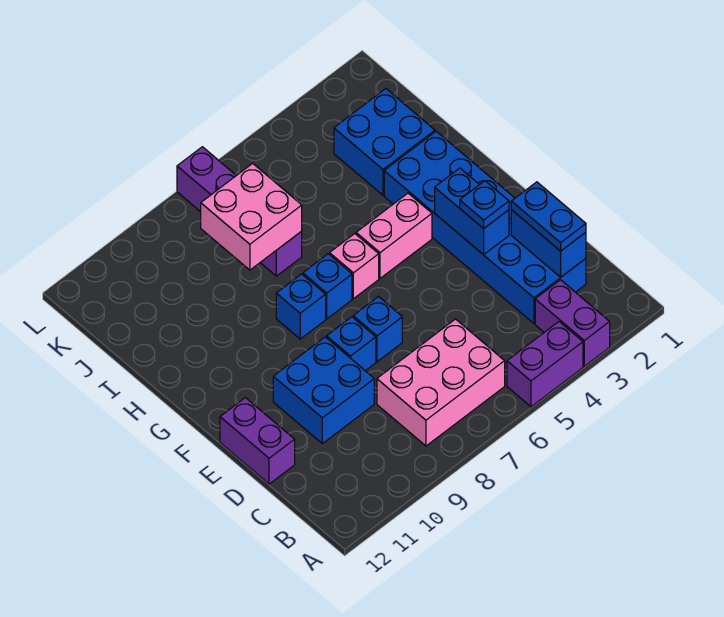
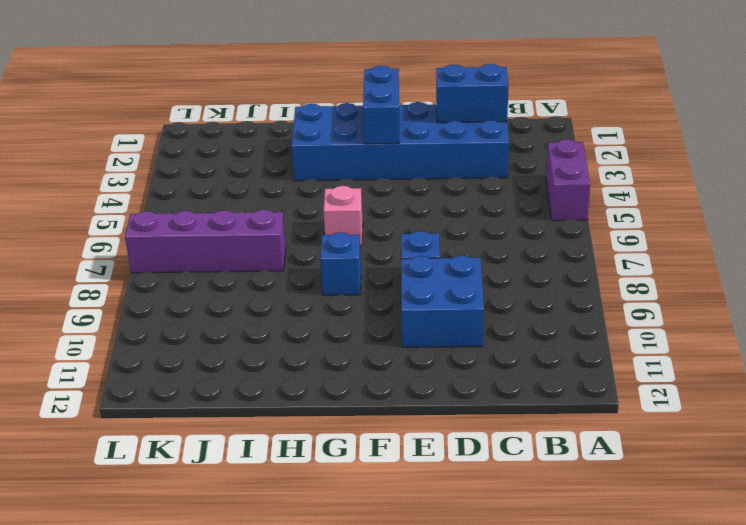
blue brick F2:F3 level 2 -> blue brick E3:F3 level 2
none -> purple brick A3:B3 level 1
none -> pink brick B6:C8 level 1
none -> purple brick D12:E12 level 1

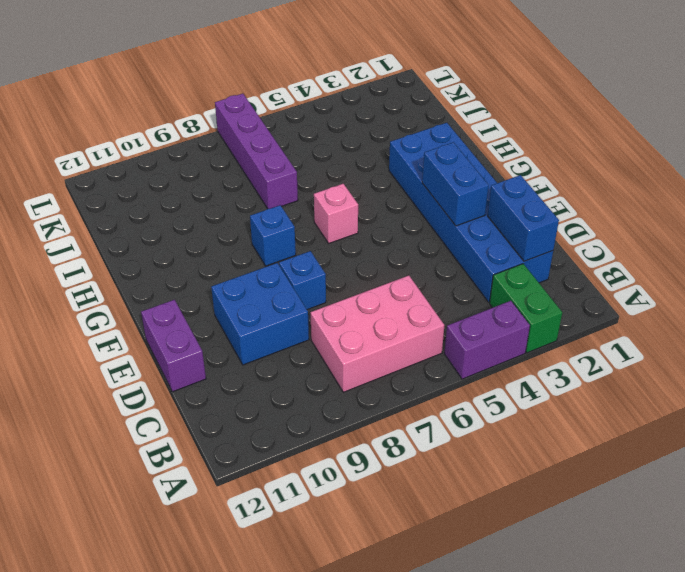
green brick A3:B3 level 1 -> purple brick A3:B3 level 1
none -> blue brick E7 level 1
none -> pink brick G4:G5 level 1
none -> blue brick G7 level 1

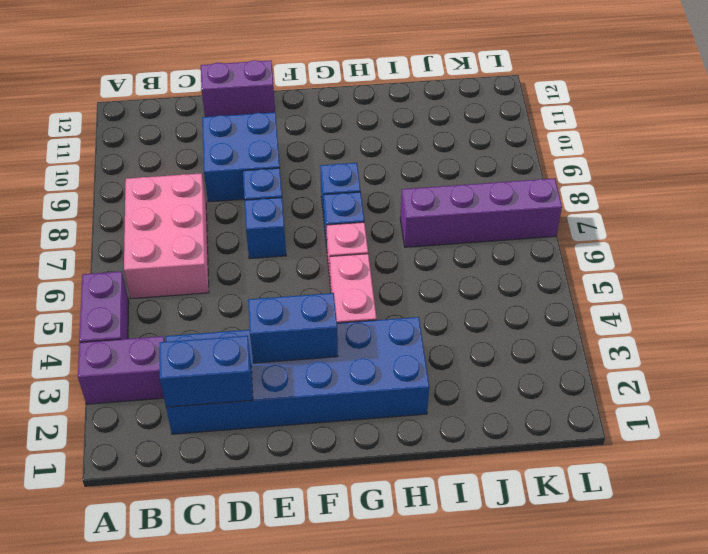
none -> blue brick I2:J3 level 1
none -> pink brick I7:J8 level 2
none -> blue plate C2:D2 level 3

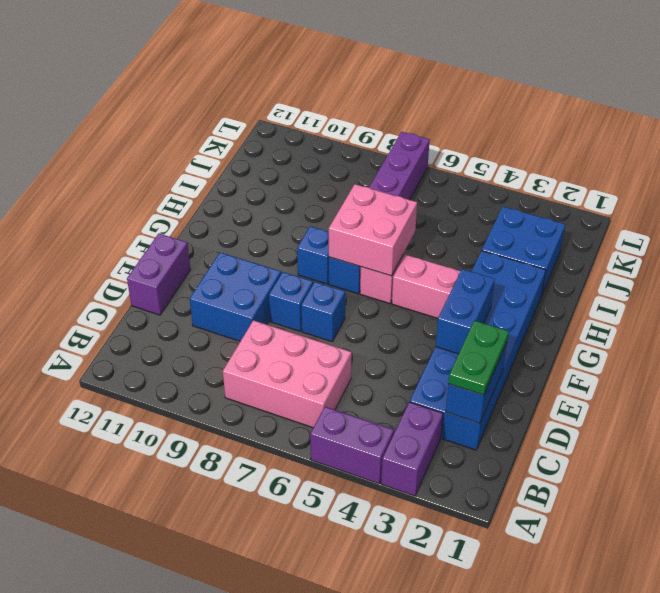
green plate C2:D2 level 3 -> blue plate C2:D2 level 3
pink brick G6:H7 level 2 -> pink brick I7:J8 level 2
none -> blue plate E3 level 3

